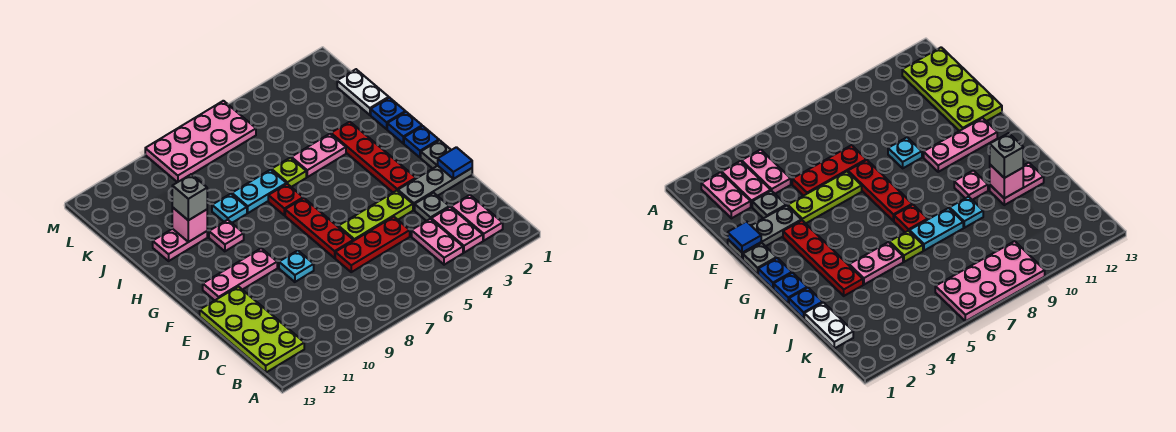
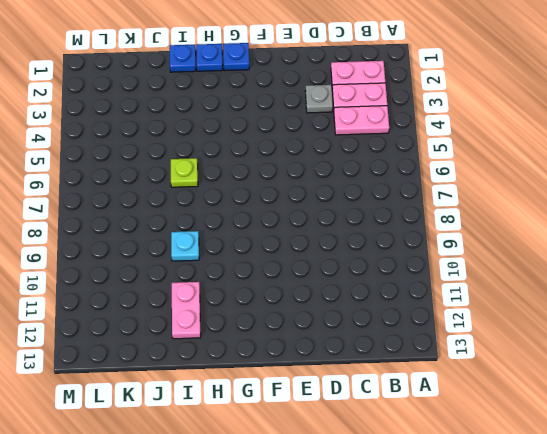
none -> lime plate B12:E13 level 1
none -> red plate D5:D7 level 1
none -> grey plate E1:E3 level 1

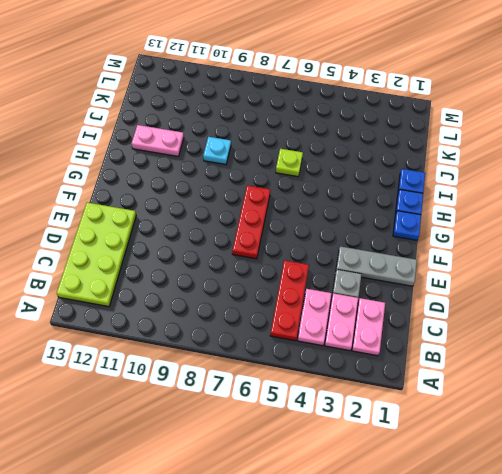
red plate B5:D5 level 1 -> red plate D5:D7 level 1
none -> lime plate E4:E6 level 1
none -> cyan plate E9 level 1
none -> grey plate F1 level 1

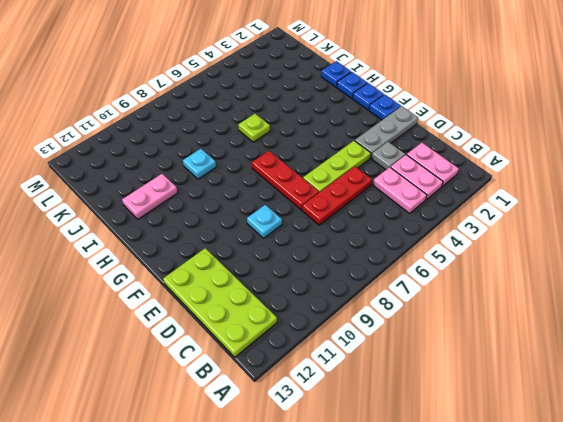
blue plate F1 level 1 -> grey plate F1 level 1
none -> red plate F3:I3 level 1
none -> pink plate F10:F12 level 1
none -> red plate H7 level 1

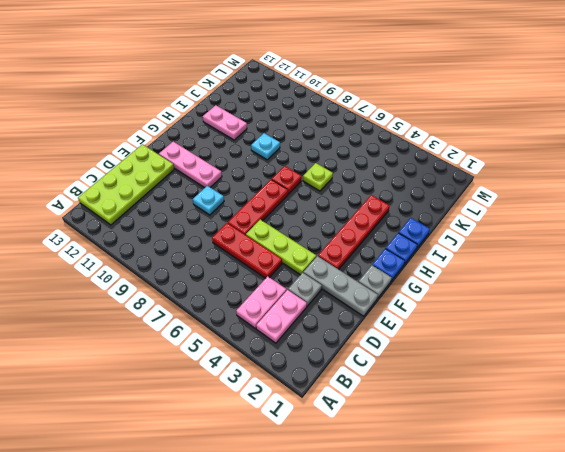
none -> pink plate B2:C2 level 1
none -> pink plate H10 level 1
none -> pink plate I4:I5 level 1

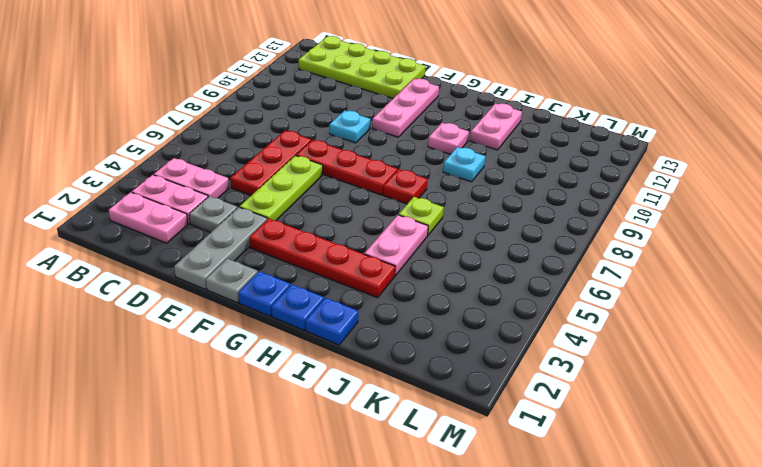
none -> cyan plate I7:I8 level 1
none -> white plate J1:K1 level 1
none -> pink plate L6:M9 level 1

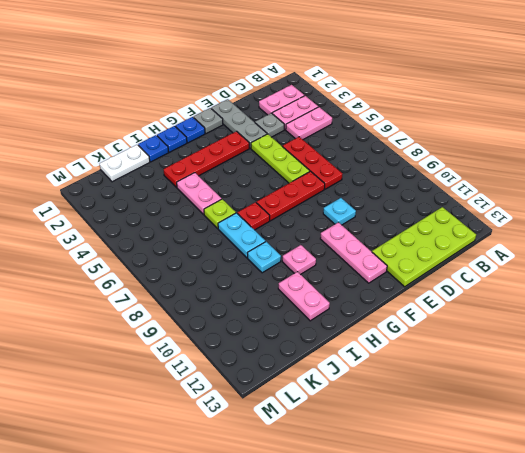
none -> pink plate L6:M9 level 1
none -> blue tile E1 level 2
none -> pink brick I11 level 2

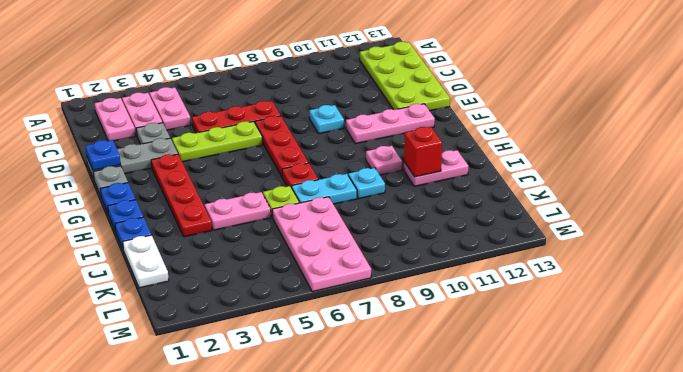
blue plate E1 level 2 -> blue tile E1 level 2
red brick I11 level 2 -> pink brick I11 level 2
pink plate J6:M7 level 1 -> pink plate L6:M9 level 1
none -> grey brick I11 level 3

